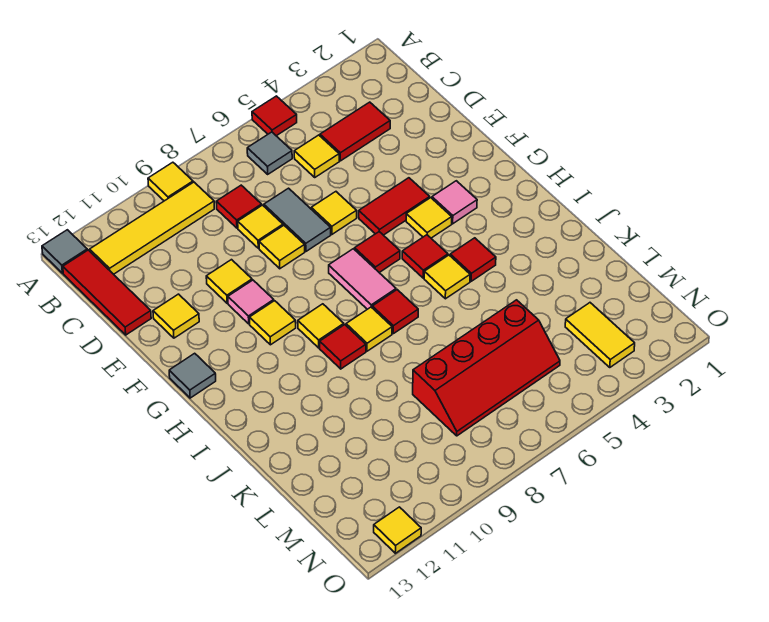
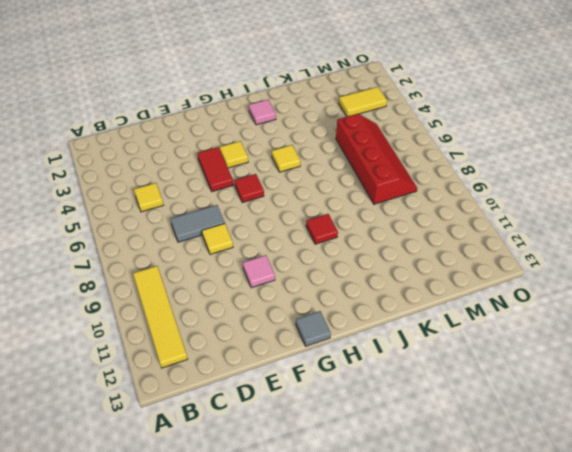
pink tile I2 level 1 -> pink tile G3 level 1
none -> red tile A5 level 1
none -> yellow tile A9 level 1
none -> grey tile A13 level 1
none -> grey tile B6 level 1

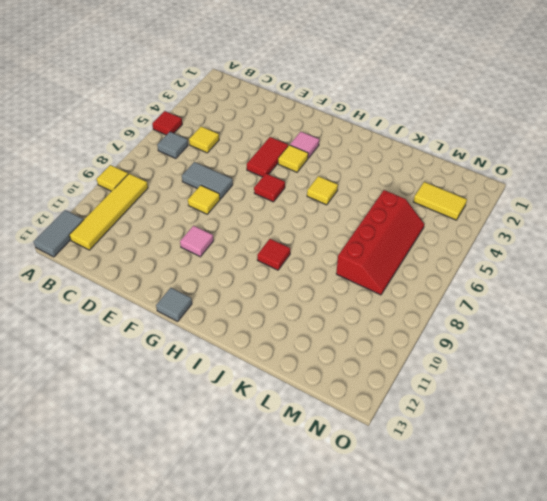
grey tile A12:A13 level 1 -> grey tile A13 level 1
none -> red tile B13:D13 level 1
none -> red tile C3:C4 level 1
none -> red tile C8 level 1
none -> yellow tile D8 level 1

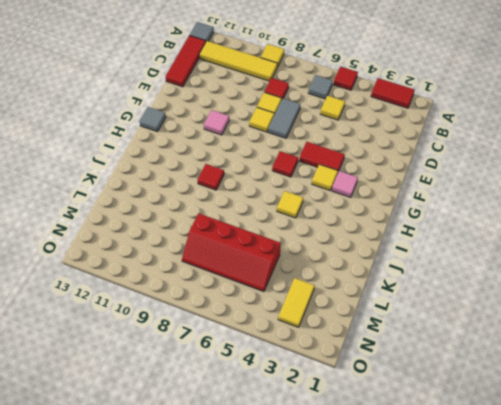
red tile A2:A3 level 1 -> red tile C3:C4 level 1
none -> yellow tile E6 level 1
none -> yellow tile E10 level 1
none -> yellow tile E12 level 1
none -> pink tile G7:H7 level 1

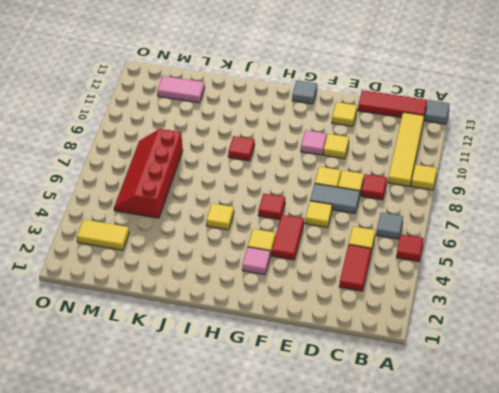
pink tile L12:M12 level 1 -> pink tile G7:H7 level 1
none -> yellow tile G10 level 1
none -> red tile H5 level 1
none -> yellow tile H9 level 1
none -> red tile I4 level 1

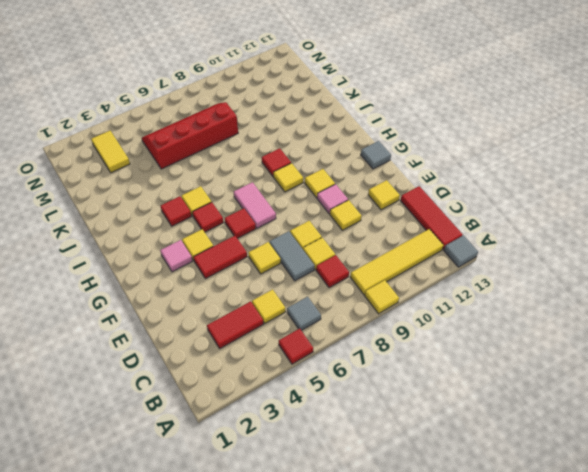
none -> red tile I7 level 1
none -> yellow tile I8 level 1
none -> yellow tile O12 level 1

